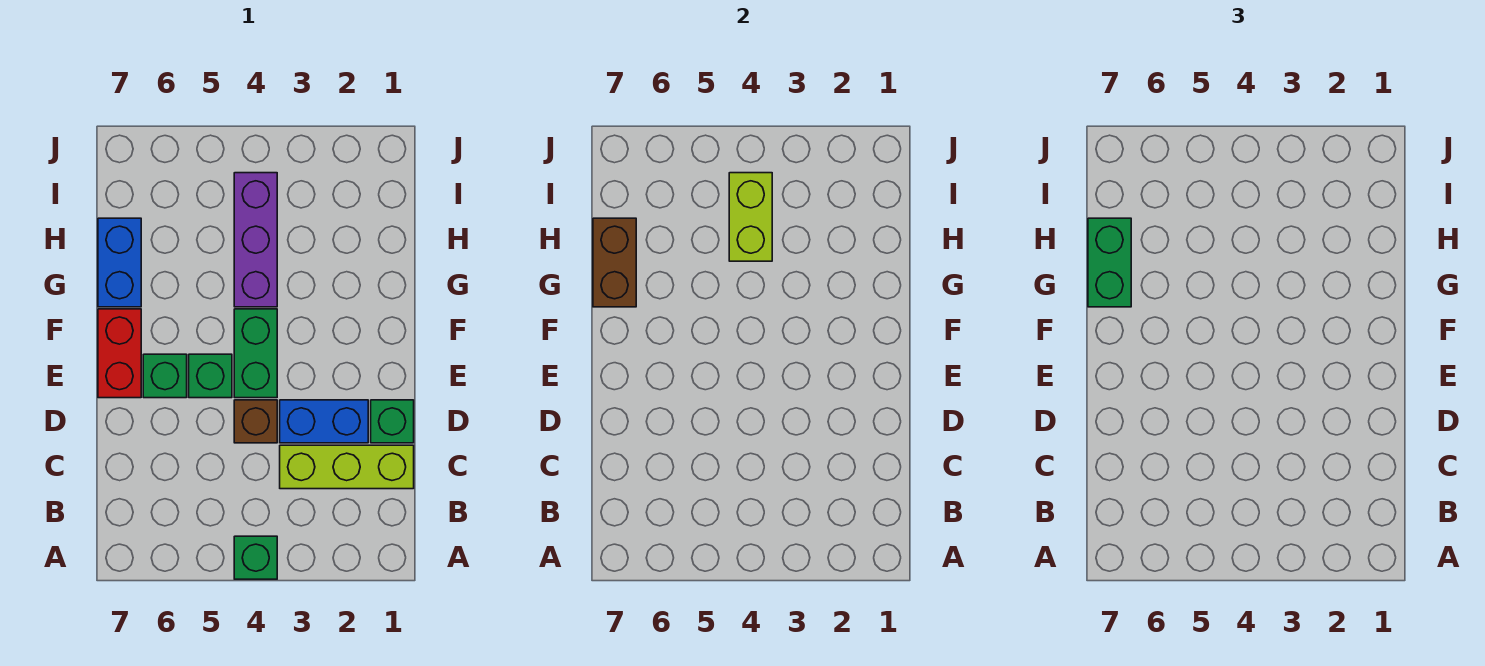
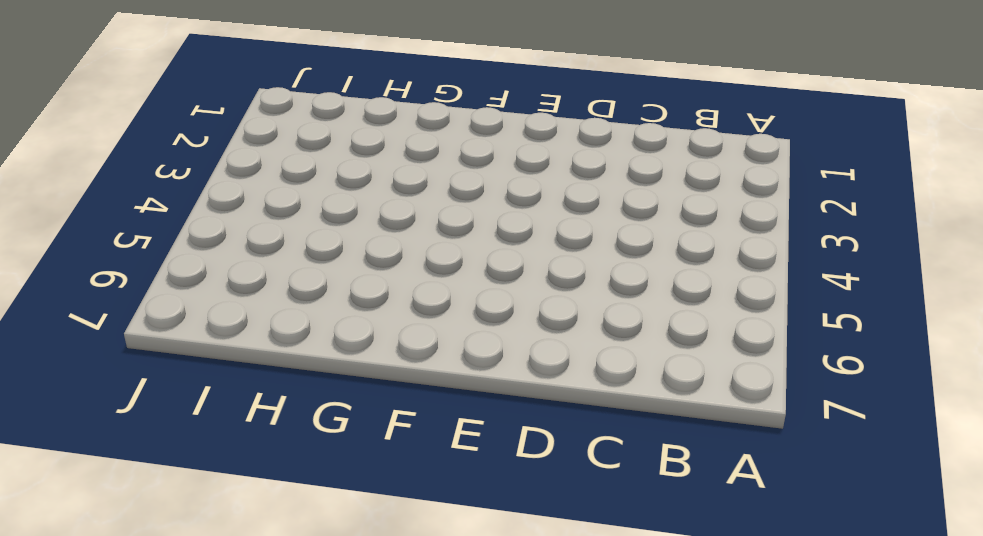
none -> green brick A4 level 1
none -> lime brick C1:C3 level 1
none -> green brick D1 level 1

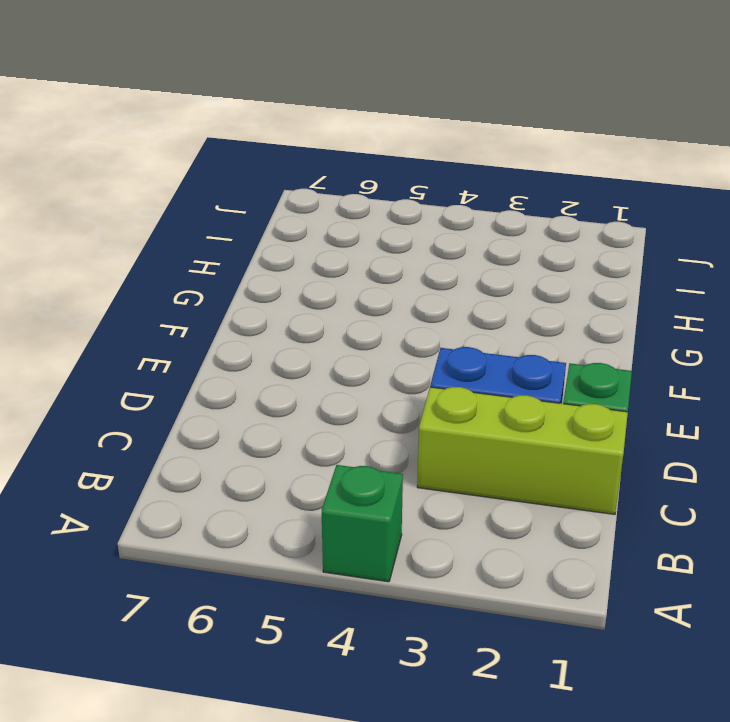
none -> brown brick D4 level 1
none -> green brick E4:F4 level 1
none -> green brick E5 level 1

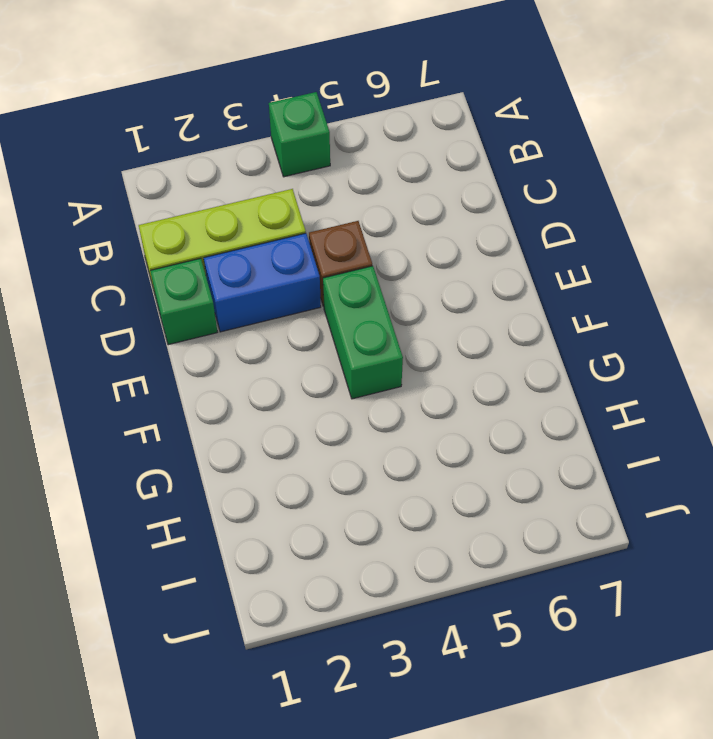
none -> green brick E5 level 1
none -> green brick E6 level 1
none -> red brick E7:F7 level 1

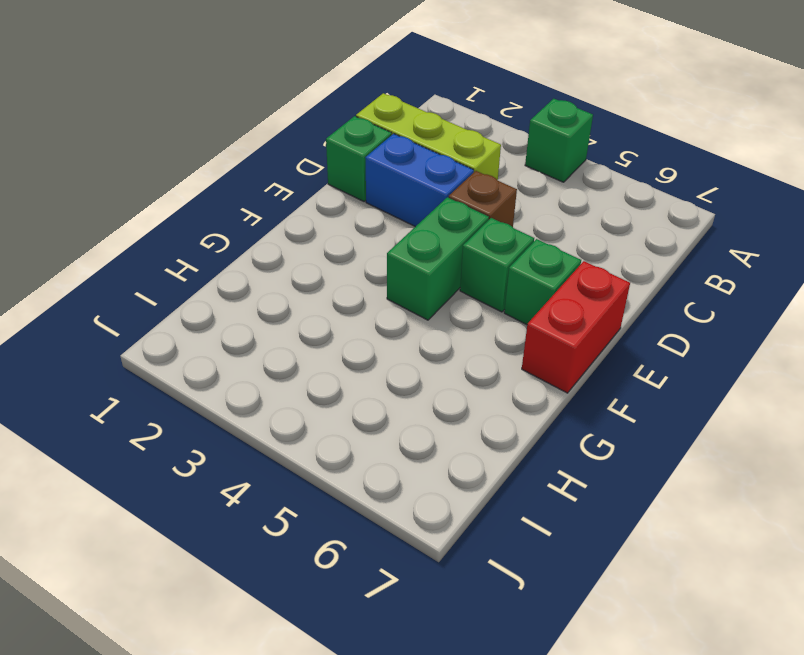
none -> purple brick G4:I4 level 1
none -> blue brick G7:H7 level 1
none -> brown brick G7:H7 level 2

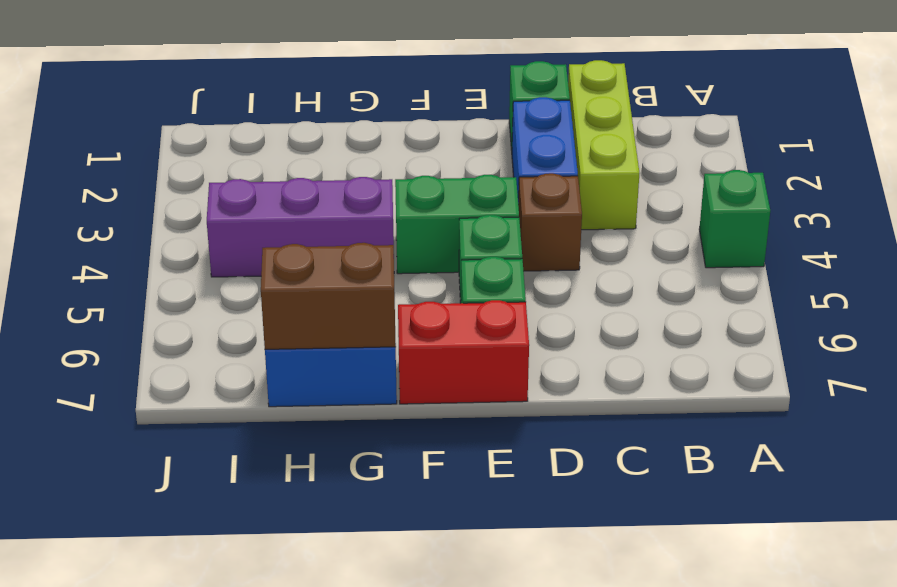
none -> lime brick H4:I4 level 2
none -> green brick G7:H7 level 3

